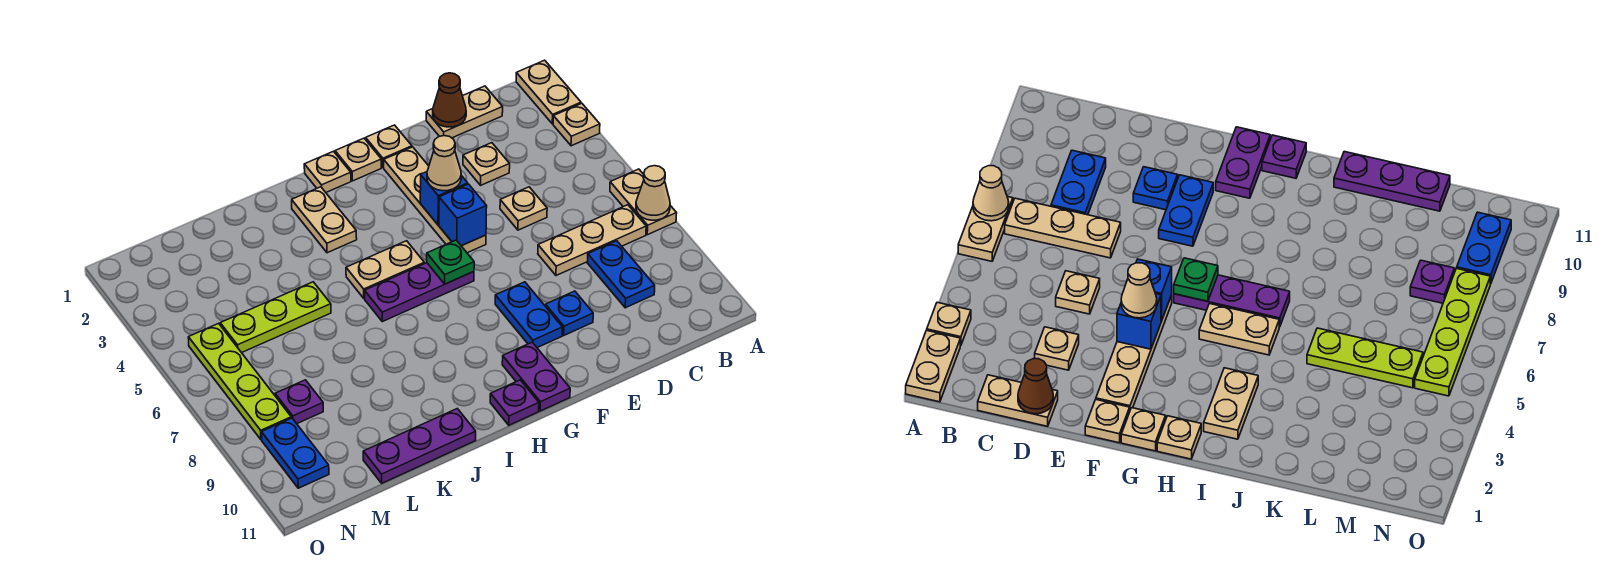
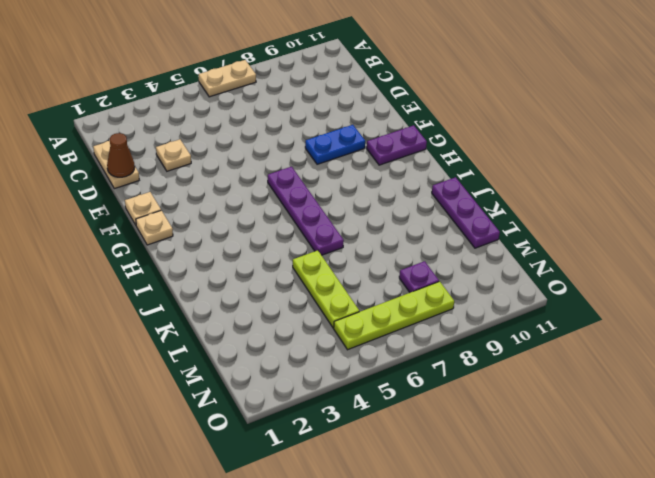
purple plate G6:J6 level 1 -> purple plate G6:I6 level 1
none -> tan plate A1:A2 level 1
none -> tan plate A3 level 1
none -> tan plate B7:D7 level 1
none -> blue plate C8:C9 level 1

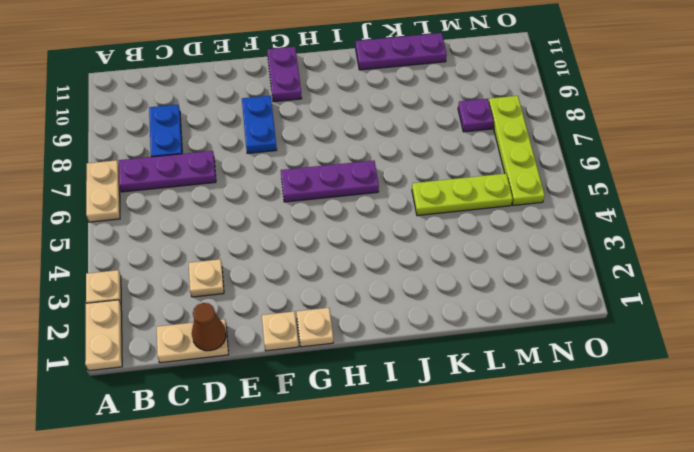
purple plate B7:D7 level 1 -> tan plate B7:D7 level 1
none -> tan plate D5 level 1
none -> blue plate E9 level 1
none -> tan plate F2:F5 level 1
none -> tan plate H1 level 1

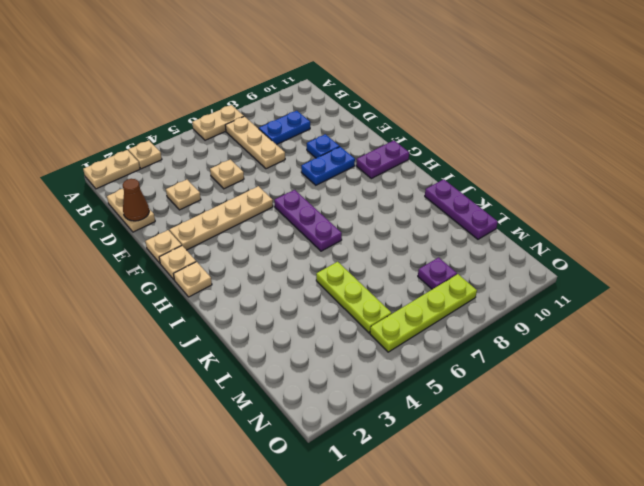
none -> tan plate H5:I5 level 1
none -> purple plate H11 level 1
none -> tan plate I2:I3 level 1
none -> blue plate N9:N10 level 1

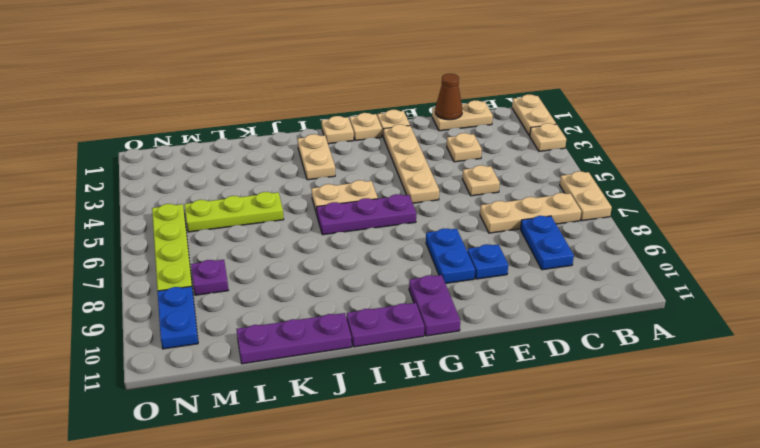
purple plate H11:I11 level 1 -> purple plate H11 level 1
none -> tan cone A7 level 2
none -> blue brick F4 level 2
none -> blue brick F5 level 2
none -> green plate G6 level 2

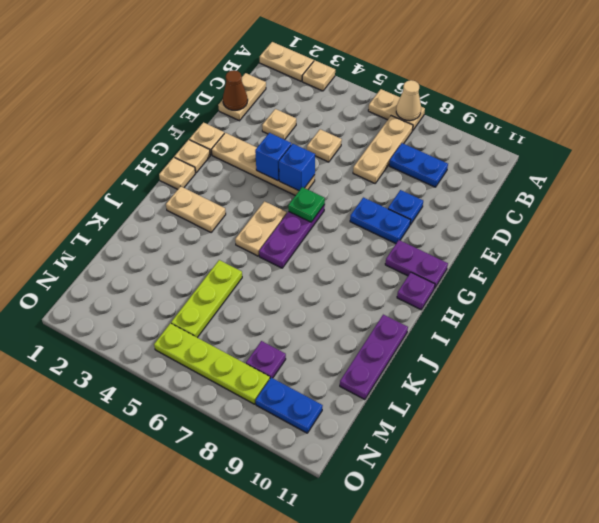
none -> tan cone F4 level 3

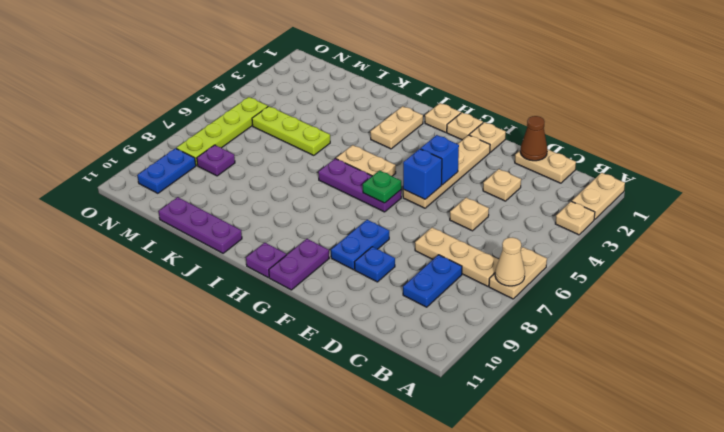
none -> tan cone F4 level 3

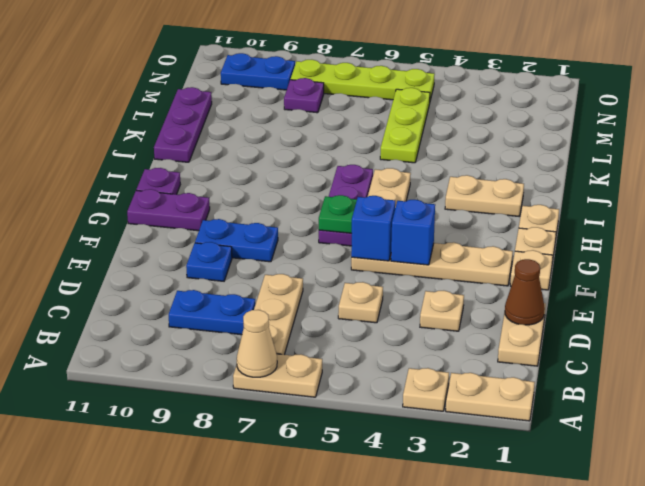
none -> tan cone F4 level 3

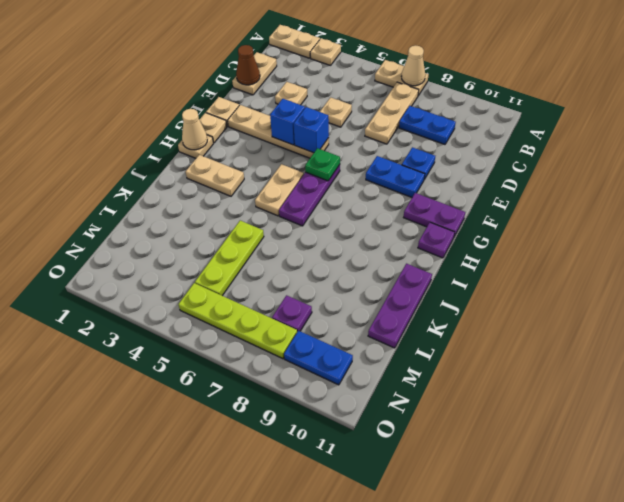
tan cone H1 level 2 -> tan cone F4 level 3

